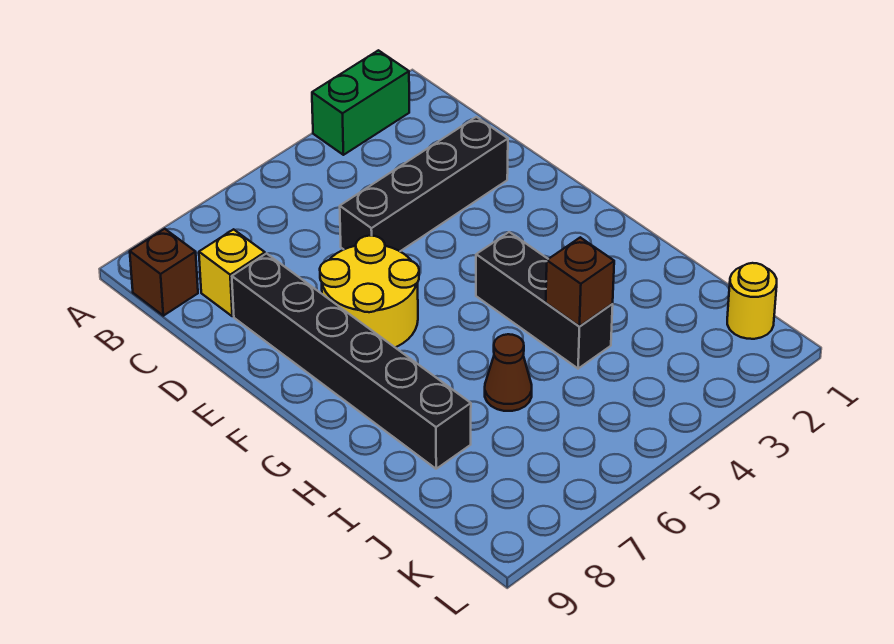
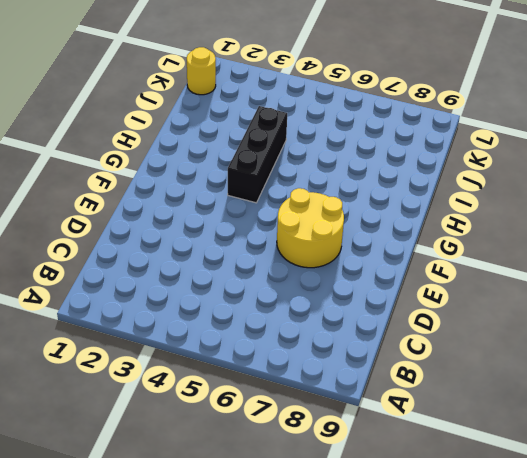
none -> green brick A2:A3 level 1
none -> brown brick B9 level 1

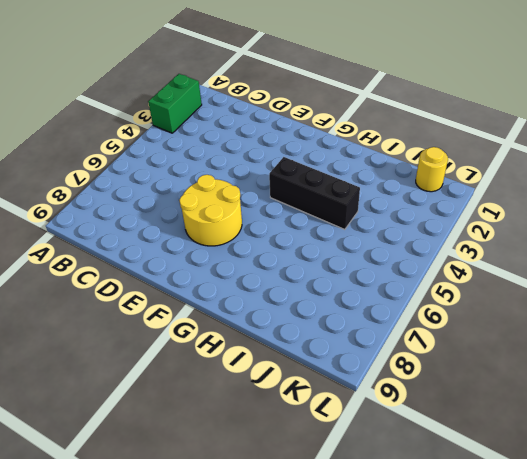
none -> brown brick B9 level 1
none -> yellow brick C8 level 1

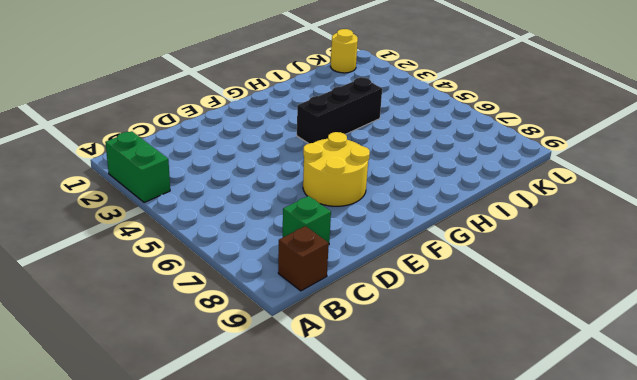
green brick C8 level 1 -> yellow brick C8 level 1
none -> black brick D2:D5 level 1
none -> black brick D8:I8 level 1

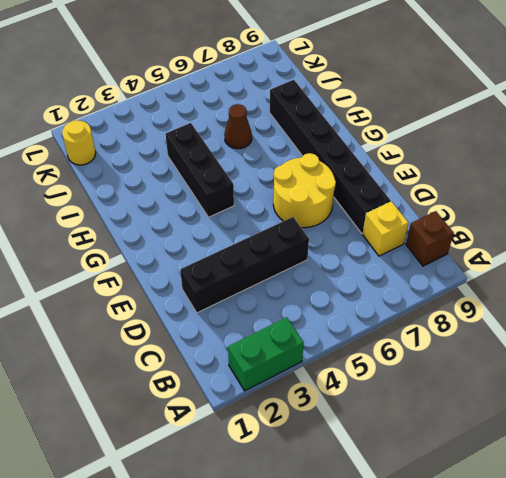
none -> brown brick I4 level 2

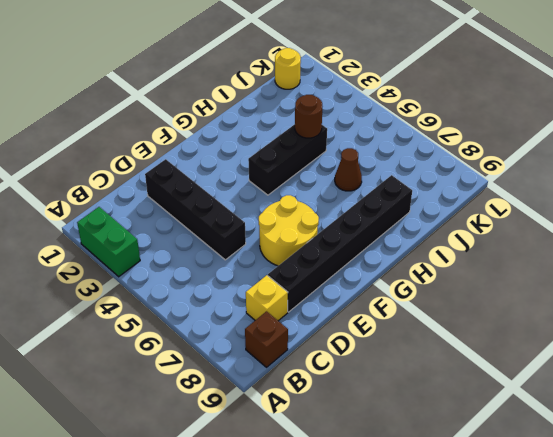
brown round brick I4 level 2 -> brown brick I4 level 2

